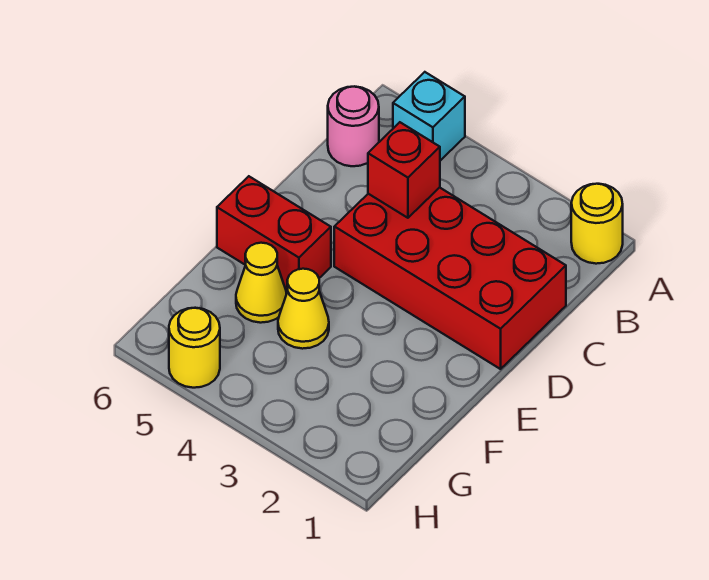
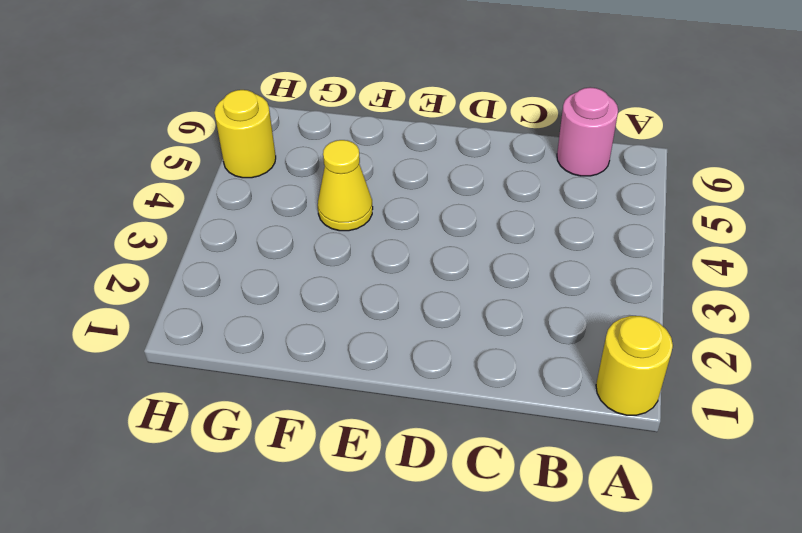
none -> cyan brick A5 level 1
none -> red brick C1:D4 level 1

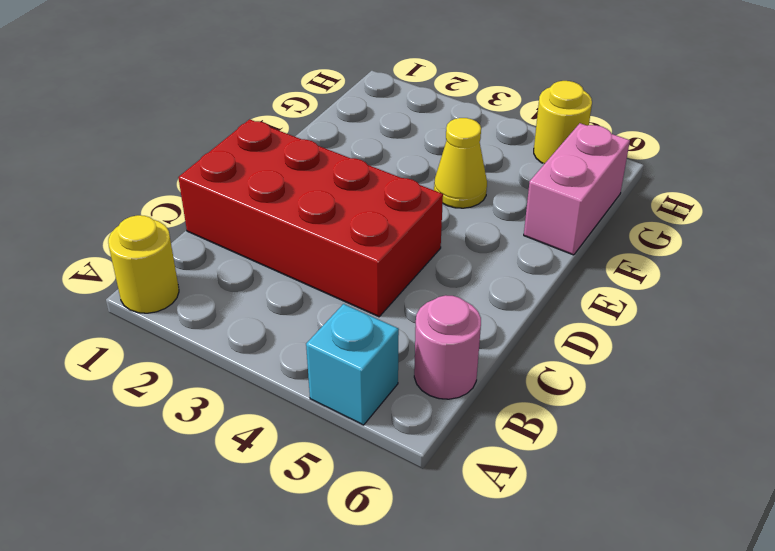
pink brick F6:G6 level 1 -> none
none -> red brick E5:E6 level 1
none -> yellow cone F5 level 1

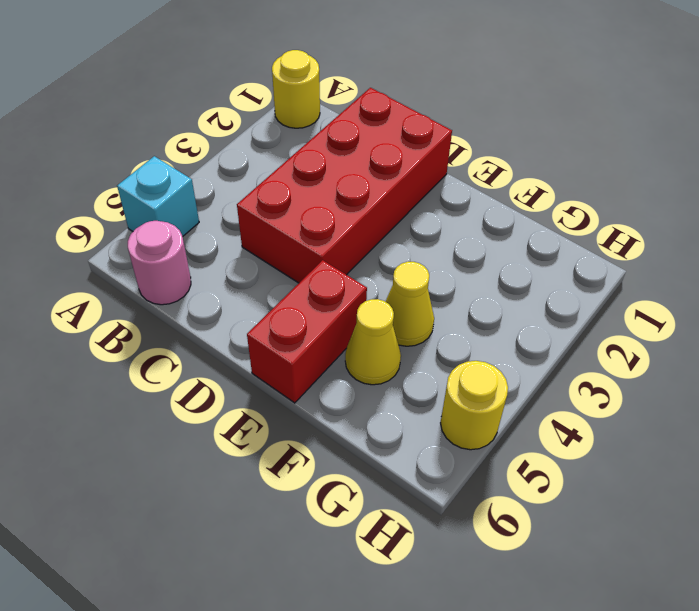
none -> red brick C4 level 2

